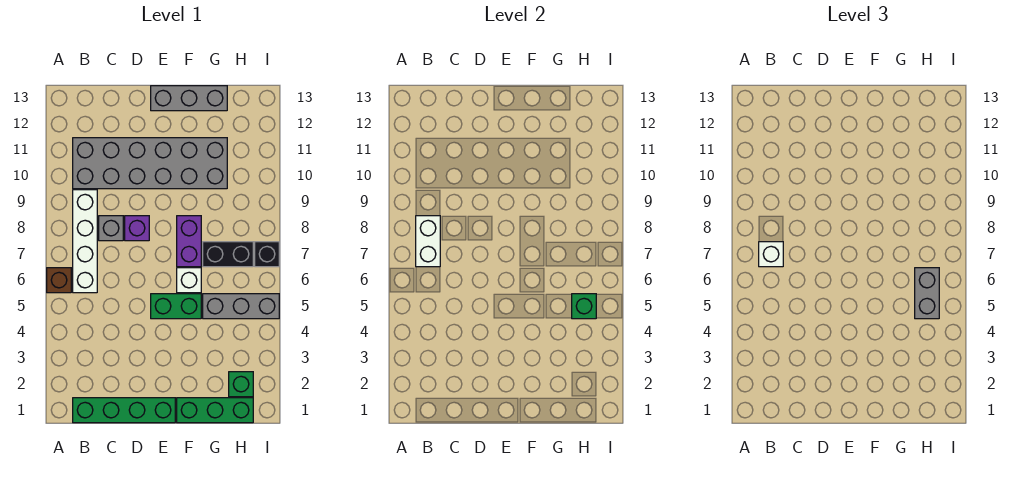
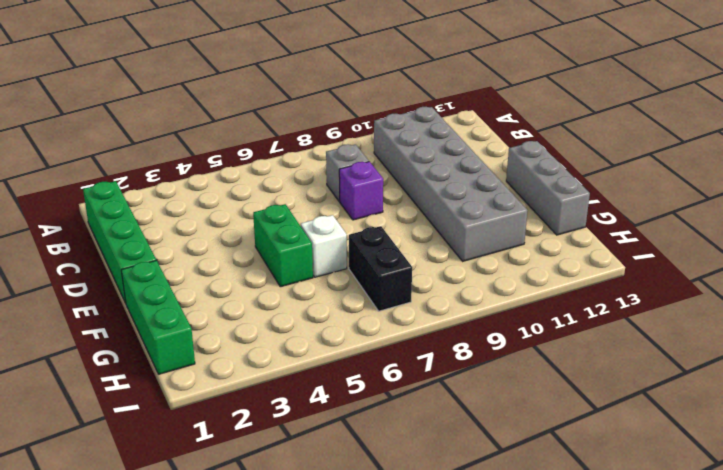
none -> brown brick A6 level 1
none -> white brick B6:B9 level 1
none -> purple brick F7:F8 level 1

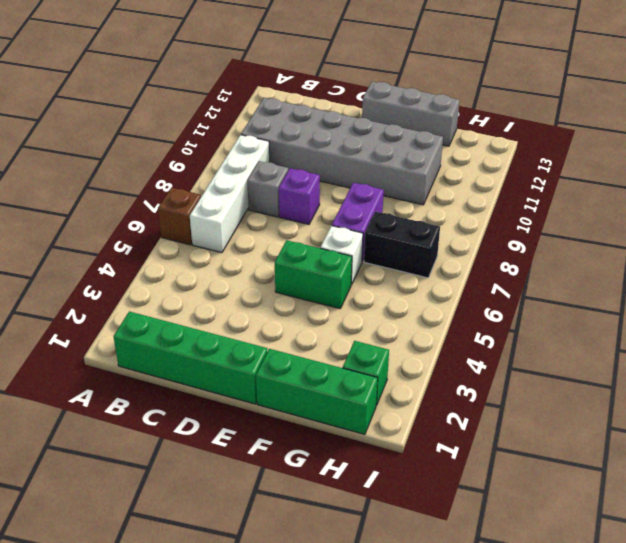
none -> grey brick G5:I5 level 1
none -> black brick I7 level 1
none -> white brick B7:B8 level 2

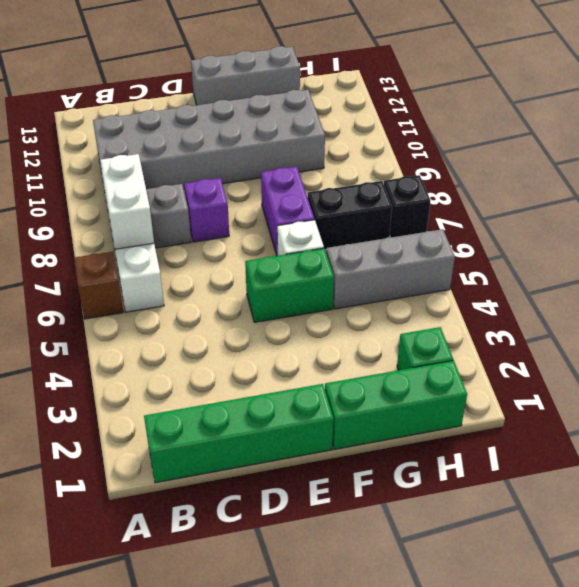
none -> green brick H5 level 2
none -> white brick B7 level 3
none -> grey brick H5:H6 level 3

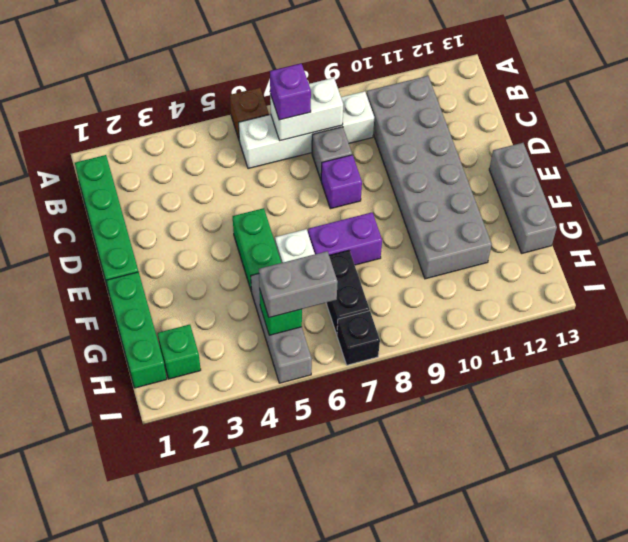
purple brick B7 level 3 -> white brick B7 level 3

